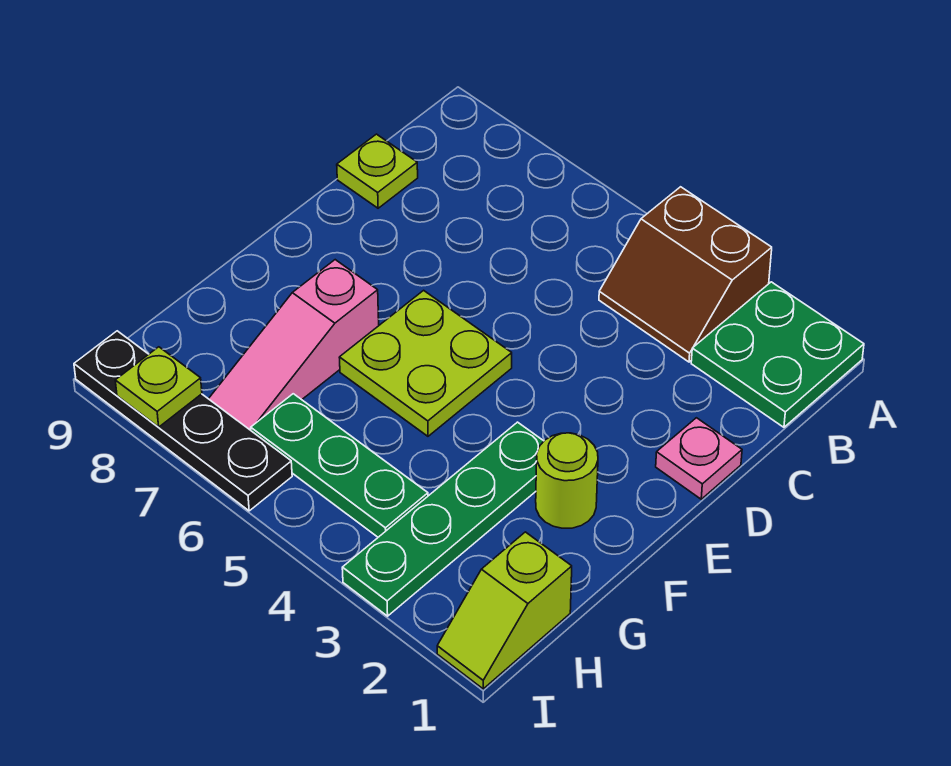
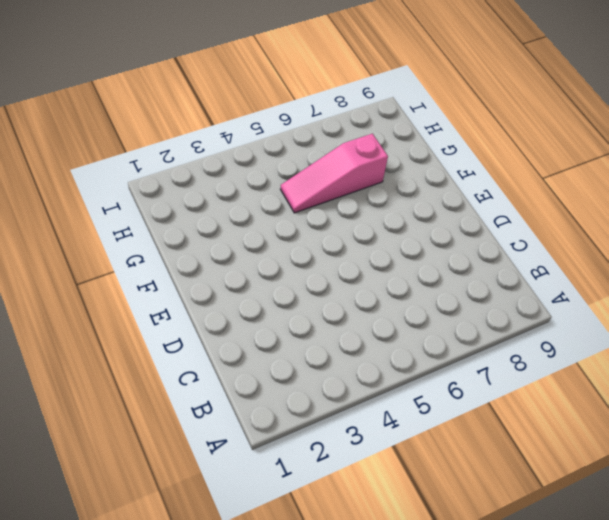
pink slope G5:G7 level 1 top 7 -> pink slope F7:H7 level 1 top F
none -> green plate A1:B2 level 1
none -> brown slope A3:B4 level 1 top A
none -> lime plate C9 level 1

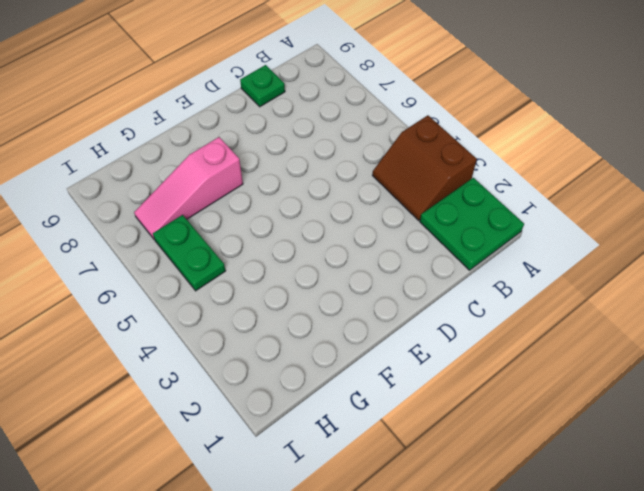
green plate C9 level 1 -> lime plate C9 level 1
green plate H5:H6 level 1 -> green plate H4:H6 level 1
none -> pink plate D1 level 1
none -> lime plate E5:F6 level 1
none -> lime round brick F2 level 1

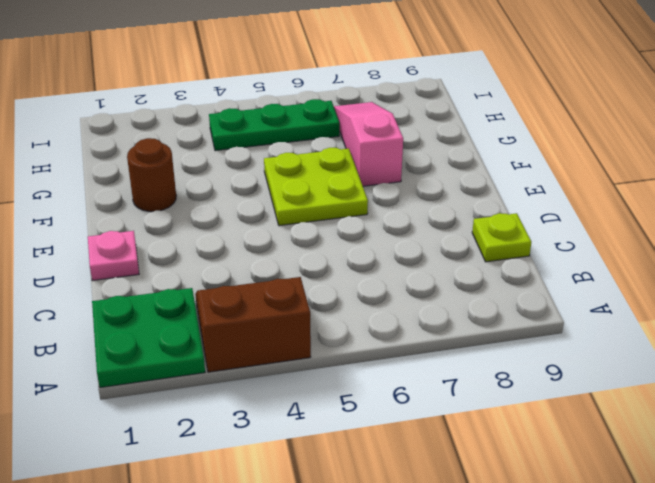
brown round brick F2 level 1 -> lime round brick F2 level 1
none -> green plate F3:I3 level 1
none -> lime slope H1:I1 level 1 top H
none -> black plate I6:I9 level 1

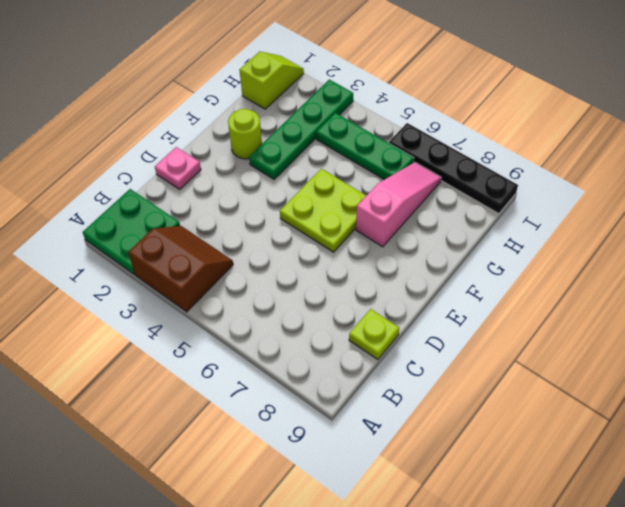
none -> lime plate I8 level 2

